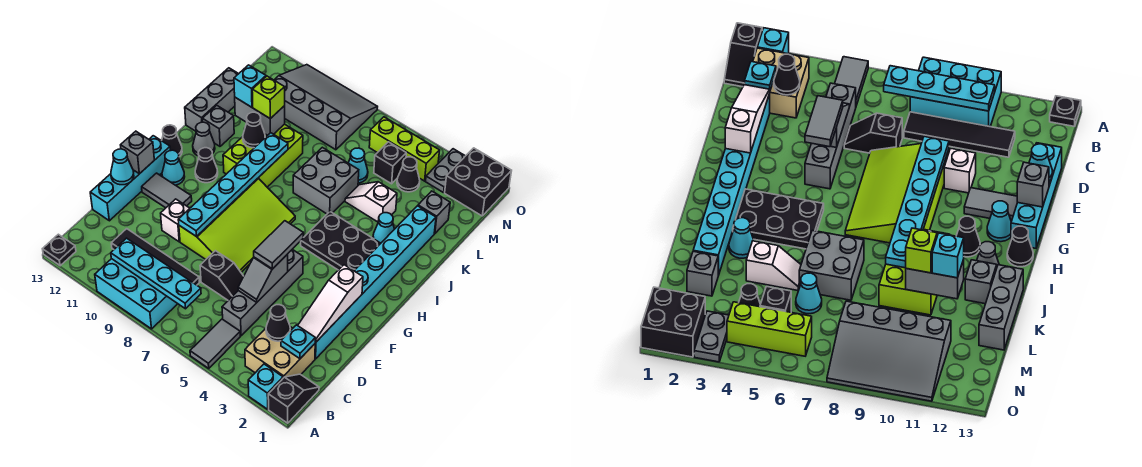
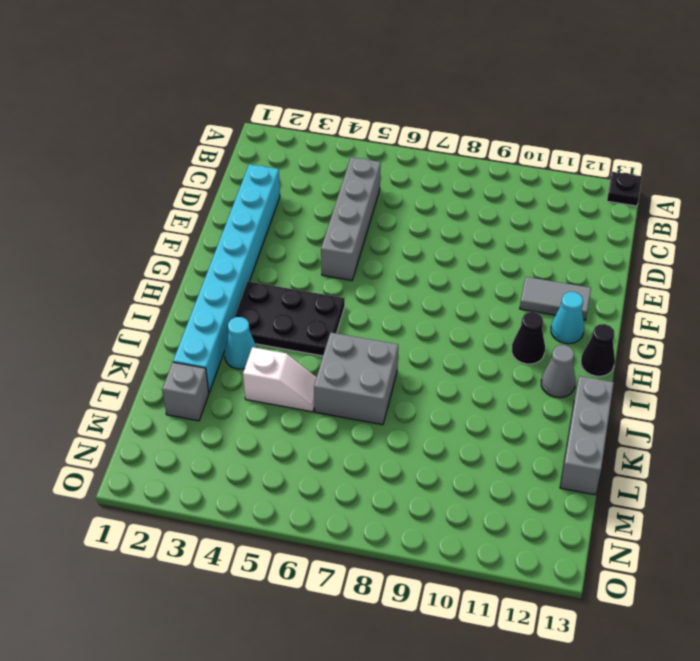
none -> black slope A1:B1 level 1 top A
none -> cyan brick A2 level 1
none -> grey tile A5:B5 level 1
none -> cyan brick A8:B10 level 1

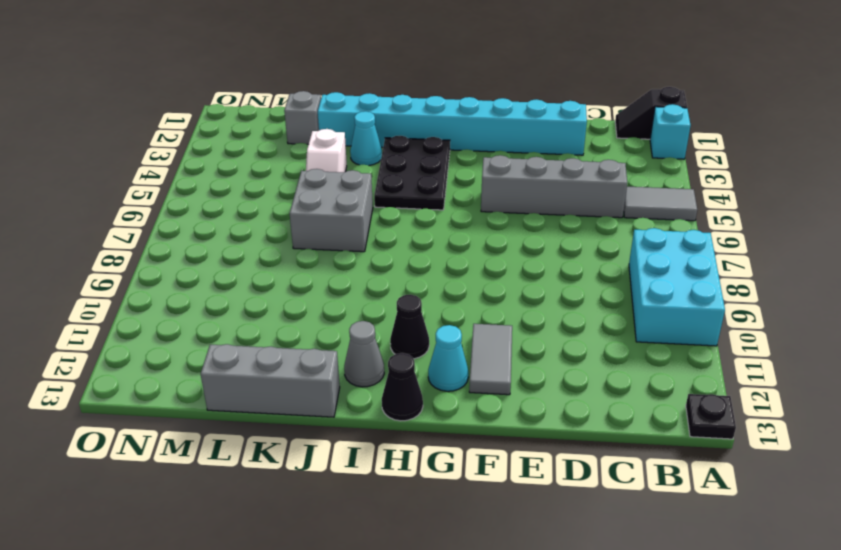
none -> tan brick B2:C3 level 1
none -> black tile C8:C11 level 1
none -> black slope D6:D7 level 1 top 7
none -> cyan brick D13:G13 level 1

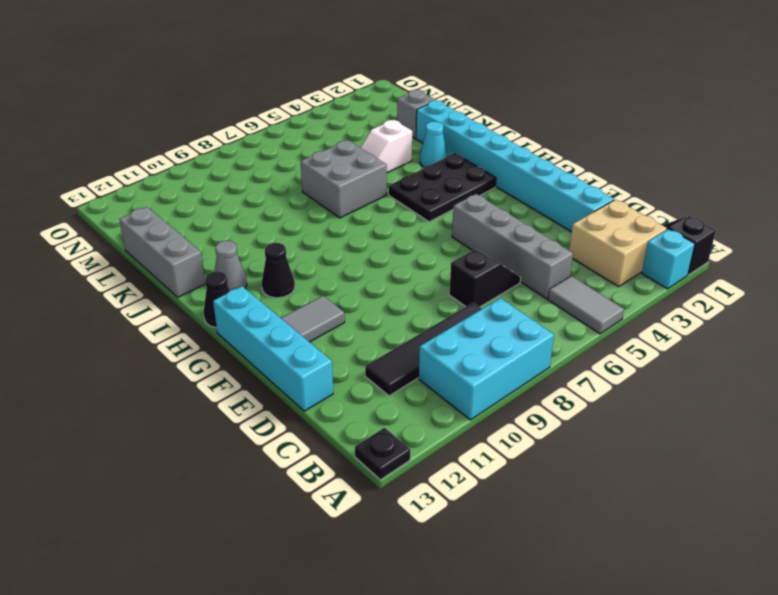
none -> lime slope E7:H9 level 1 top 9
none -> white brick E10 level 1
none -> cyan cone G12 level 1
none -> lime brick I9:K10 level 1

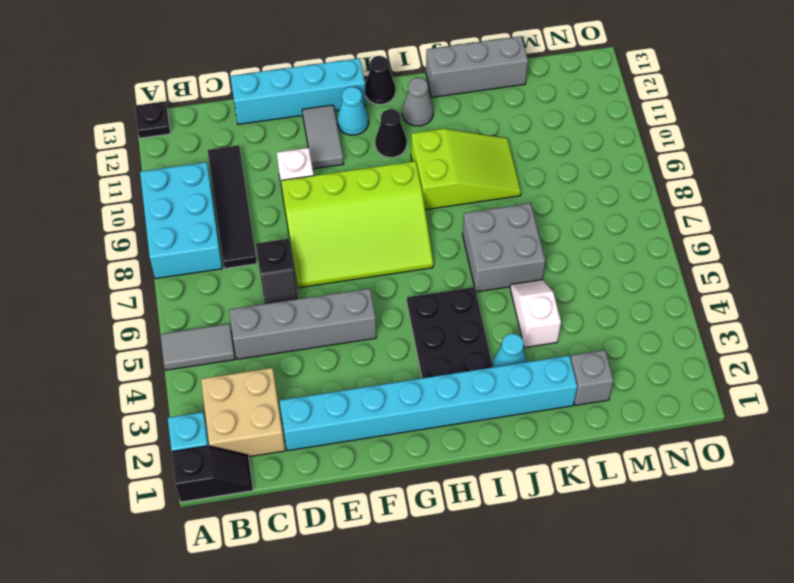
lime slope I9:K10 level 1 top I -> lime brick I9:K10 level 1
none -> grey brick J12 level 1
none -> cyan cone L6 level 1
none -> black cone M4 level 1
none -> black brick M5 level 1

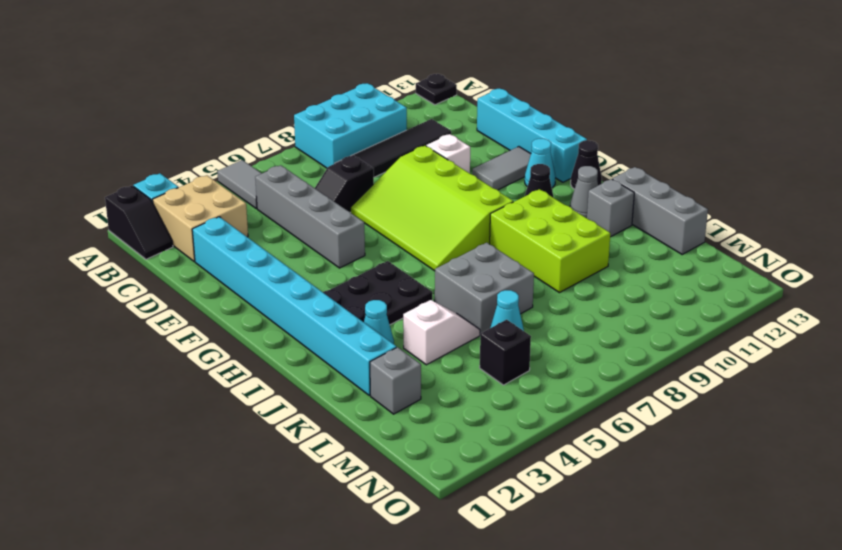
none -> black cone M4 level 1
none -> grey slope M8:O11 level 1 top M
none -> black brick N1:O2 level 1
none -> grey plate N3:O3 level 1

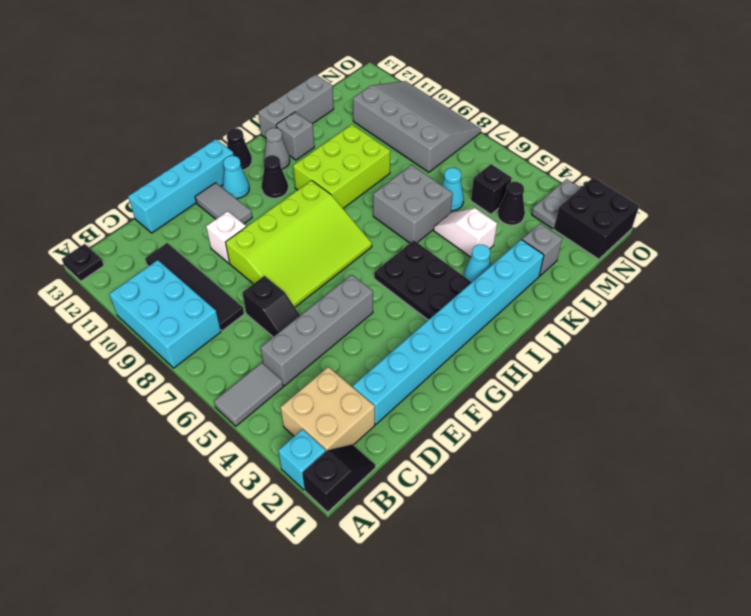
none -> lime brick N4:N6 level 1
none -> cyan plate B7:B10 level 2
none -> cyan plate C2 level 2
none -> black cone C3 level 2

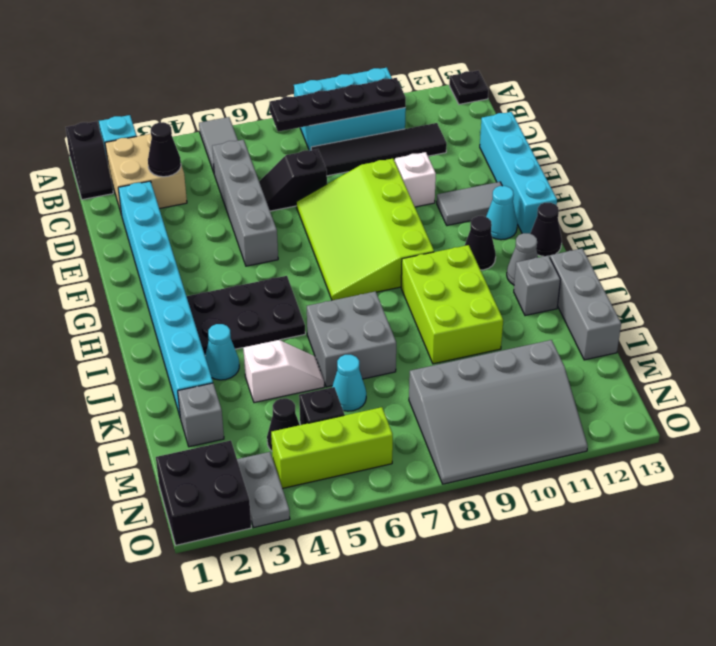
black plate B7:B10 level 2 -> cyan plate B7:B10 level 2
none -> cyan plate C2 level 2
none -> white slope D2:F2 level 2 top F
none -> grey slope D5:E5 level 2 top E
none -> cyan plate E9:J9 level 2

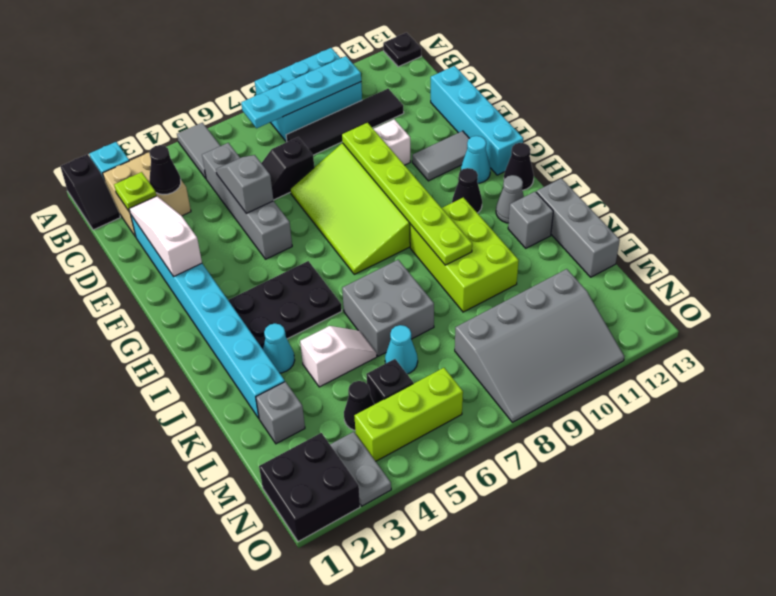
lime plate C2 level 2 -> cyan plate C2 level 2
lime plate E9:J9 level 2 -> cyan plate E9:J9 level 2
none -> cyan cone E13 level 2
none -> grey brick F13 level 2
none -> black cone J10 level 2
none -> grey brick K10:K11 level 2

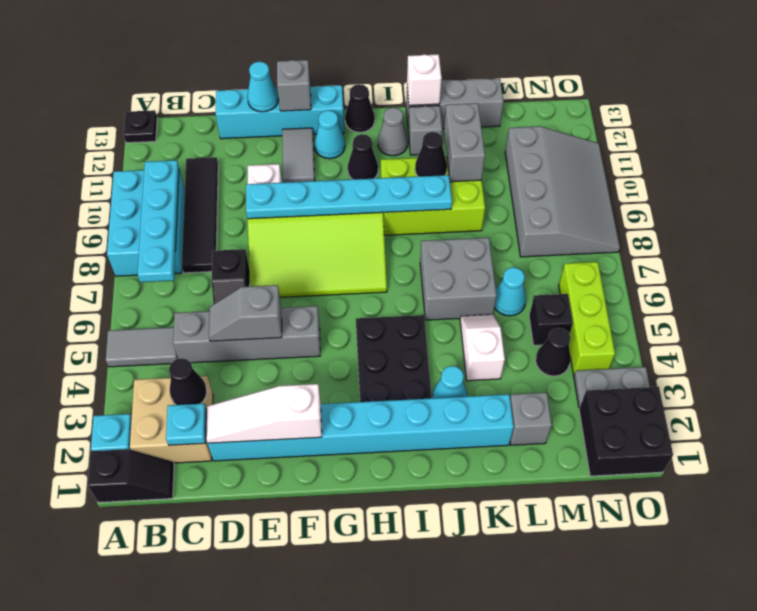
white brick J13 level 2 -> none
none -> grey tile E5:F5 level 3
none -> lime brick K10 level 3
none -> cyan brick K11 level 3

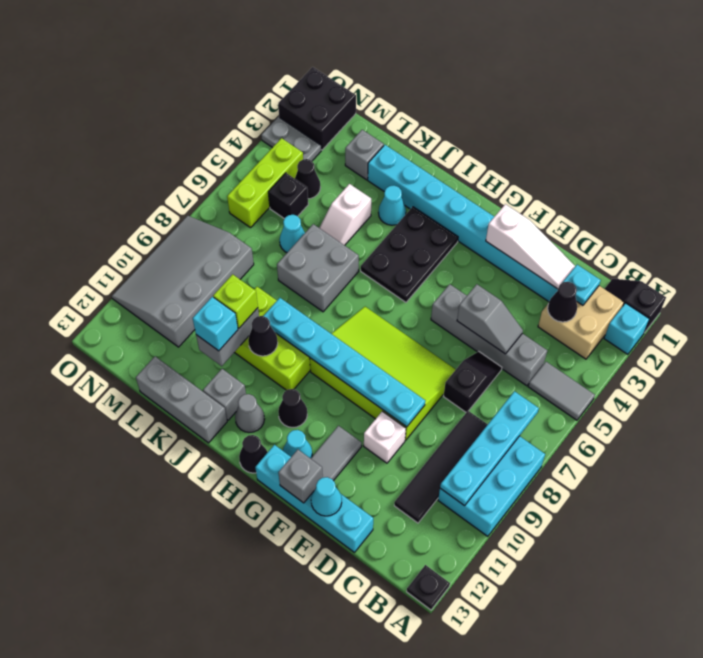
none -> grey tile E5:F5 level 3

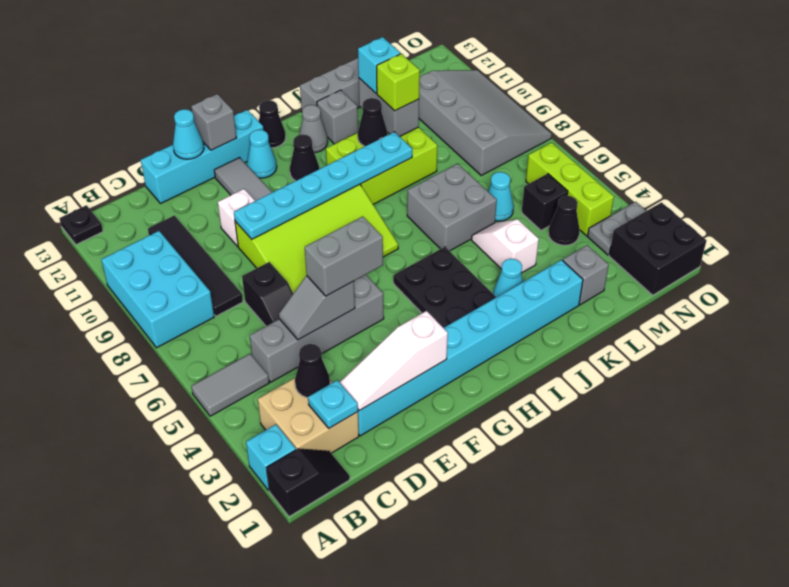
grey brick E5:F5 level 3 -> grey tile E5:F5 level 3
none -> cyan plate B7:B10 level 2

